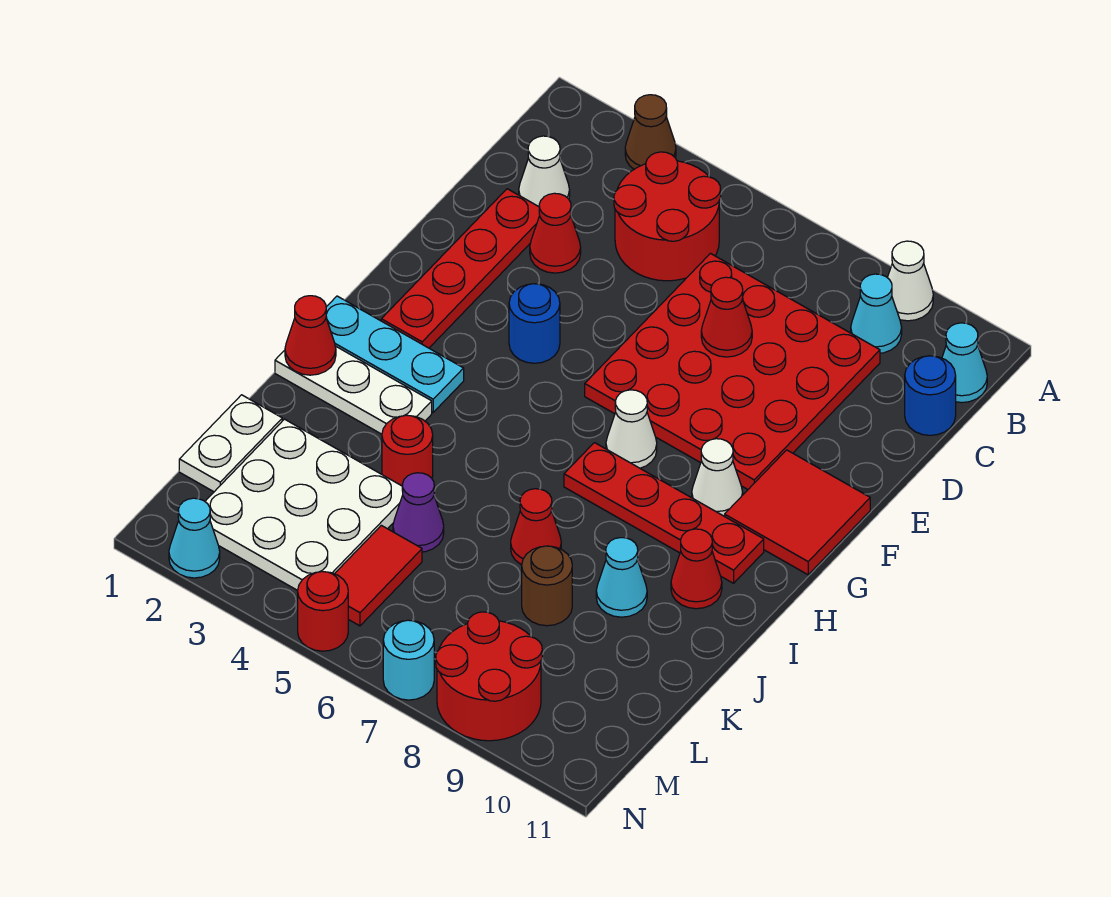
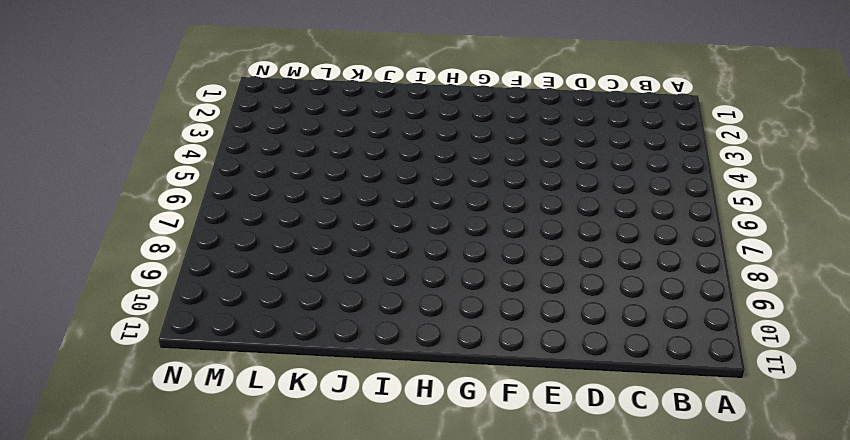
none -> brown cone A3 level 1
none -> white cone A9 level 1
none -> red round brick B4:C5 level 1
none -> cyan cone B9 level 1

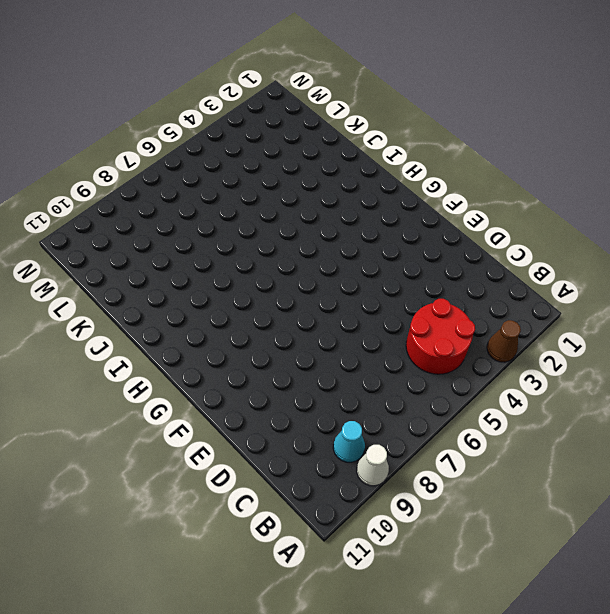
none -> cyan cone B11 level 1
none -> white cone C2 level 1
none -> red plate C6:F9 level 1
none -> blue round brick C11 level 1

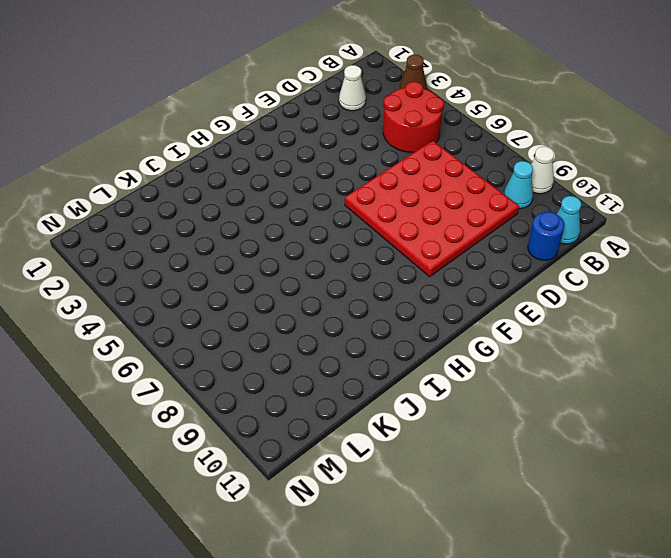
none -> red plate D2:G2 level 1
none -> red cone D3 level 1
none -> blue round brick F4 level 1
none -> red tile F10:G11 level 1

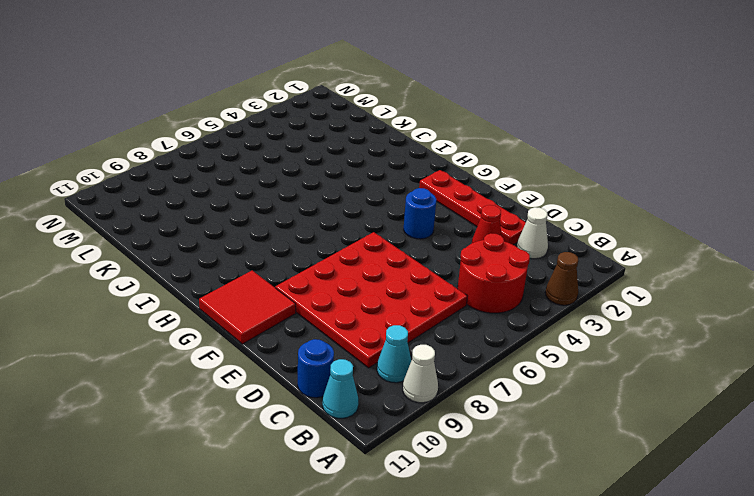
none -> white cone G7 level 1
none -> white cone G9 level 1
none -> cyan plate H1:H3 level 1
none -> red plate H7:H10 level 1

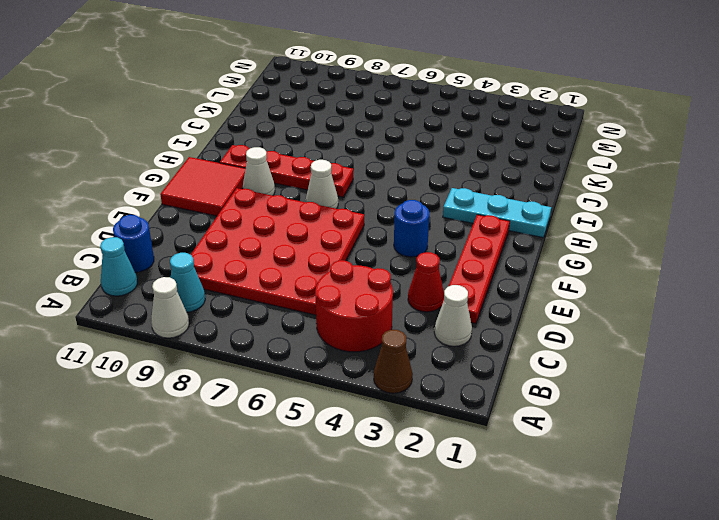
none -> white plate I1:I3 level 1
none -> red cone I10 level 1
none -> red round brick J4 level 1
none -> red cone J7 level 1

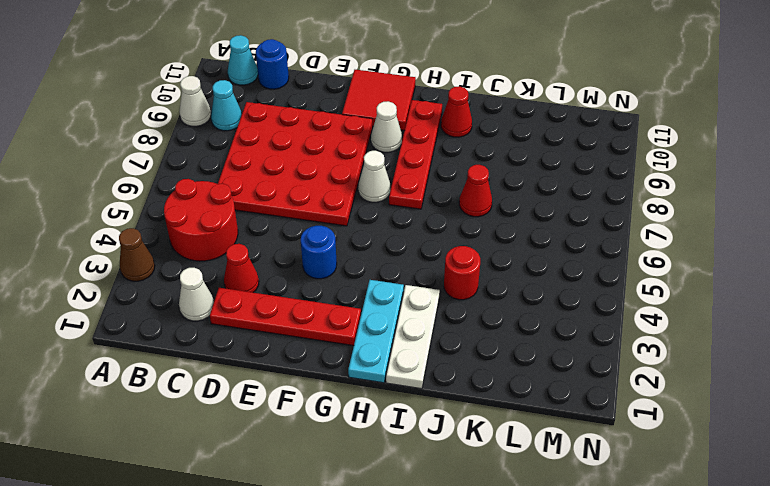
none -> cyan cone J9 level 1
none -> white plate K1:L1 level 1
none -> white plate K2:M4 level 1
none -> purple cone K5 level 1

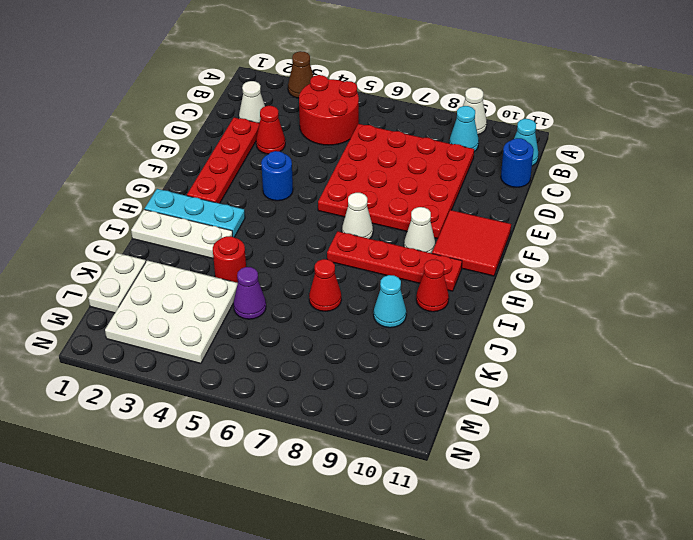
none -> brown round brick K8 level 1
none -> red tile L5:M5 level 1
none -> red round brick M8:N9 level 1
none -> cyan cone N2 level 1

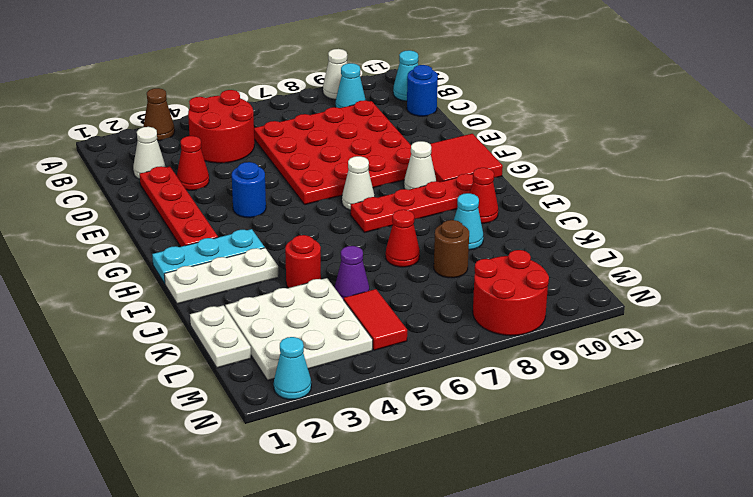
none -> red round brick N5 level 1
none -> cyan round brick N7 level 1
none -> red cone D7 level 2
none -> red cone I1 level 2

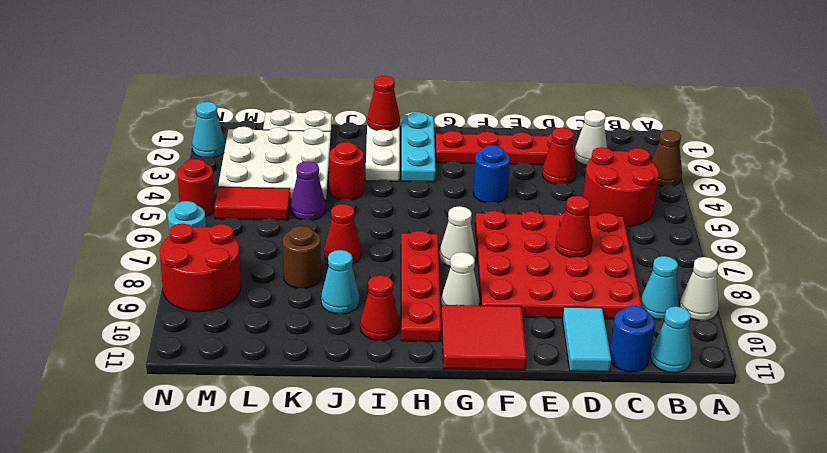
cyan tile D10:D11 level 1 -> none

